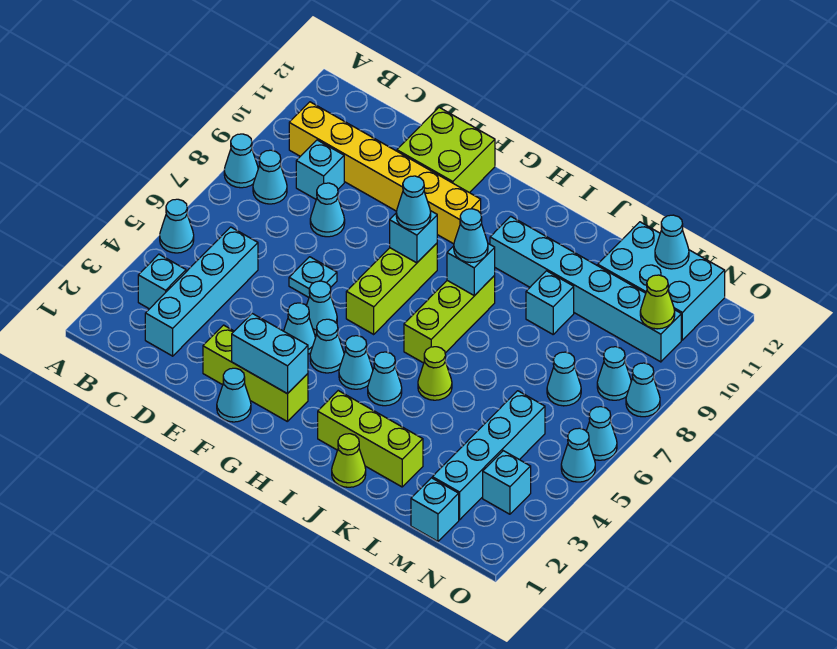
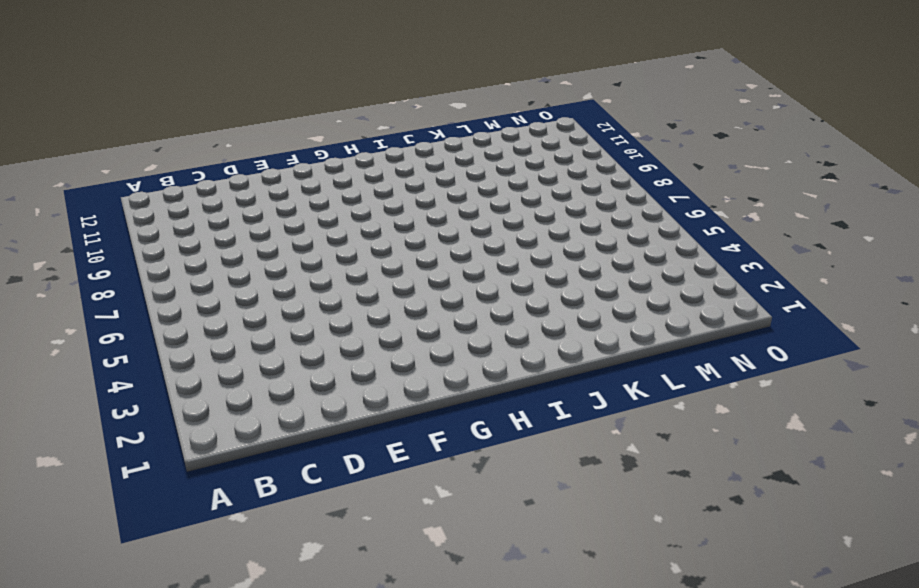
none -> cyan cone A5 level 1
none -> cyan cone A8 level 1
none -> cyan brick B3 level 1
none -> cyan cone B8 level 1

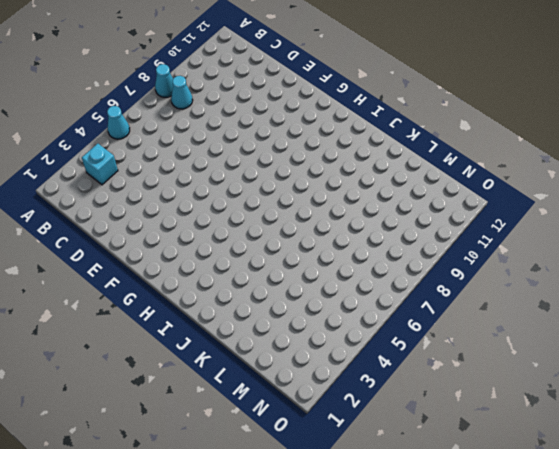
none -> yellow brick B10:G10 level 1
none -> cyan brick C2:C5 level 1
none -> cyan brick C9 level 1
none -> cyan cone D8 level 1

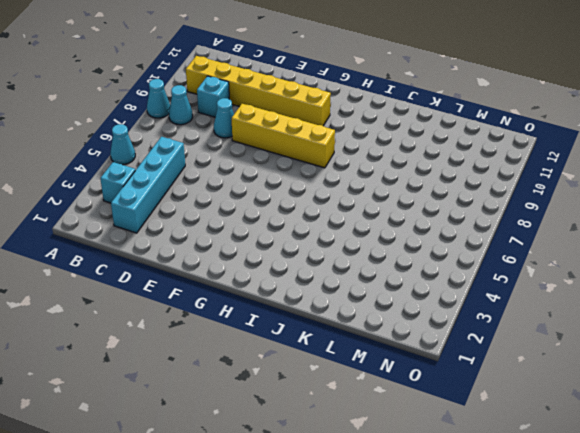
yellow brick E8:H8 level 1 -> lime brick G6:G8 level 1
none -> lime brick E2:G2 level 1
none -> cyan plate E6 level 1
none -> lime brick E11:F12 level 1
none -> cyan cone F1 level 1

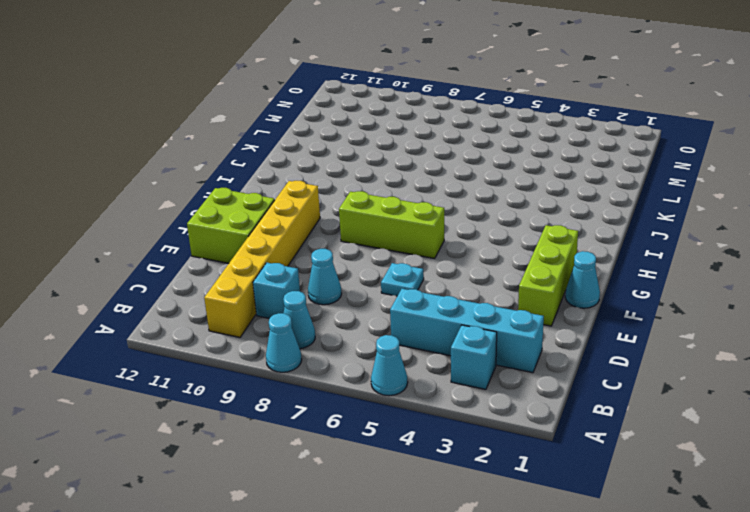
none -> cyan cone F4 level 1
none -> cyan cone F5 level 1
none -> cyan cone G4 level 1
none -> cyan cone H4 level 1

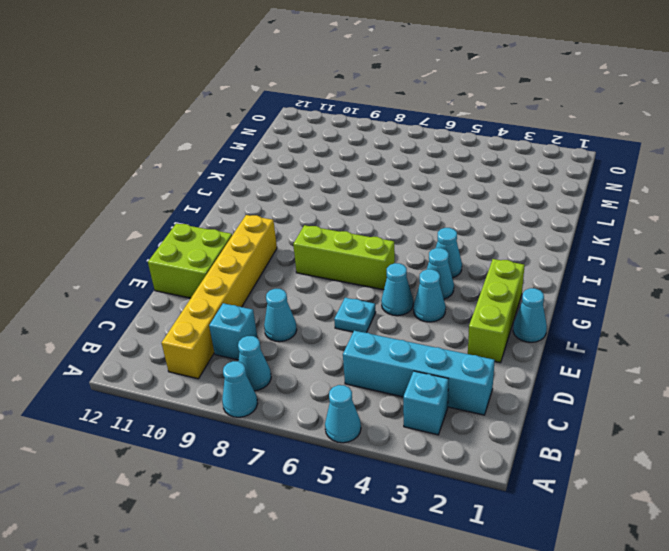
none -> lime brick I2:K2 level 1
none -> cyan cone I4 level 1
none -> lime brick I6:I8 level 1
none -> cyan brick I10:N10 level 1

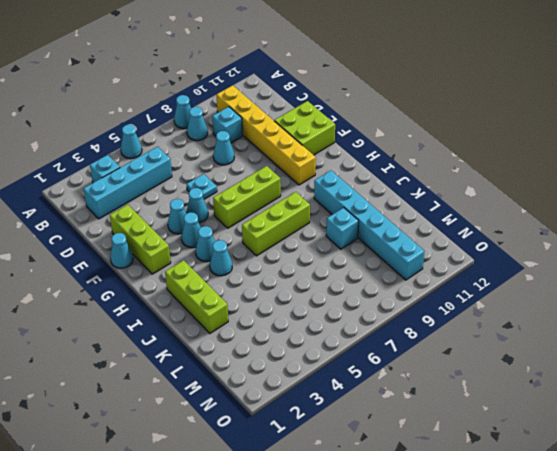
none -> lime cone J1 level 1
none -> lime cone J5 level 1
none -> cyan brick L11:N12 level 1
none -> cyan brick M1 level 1

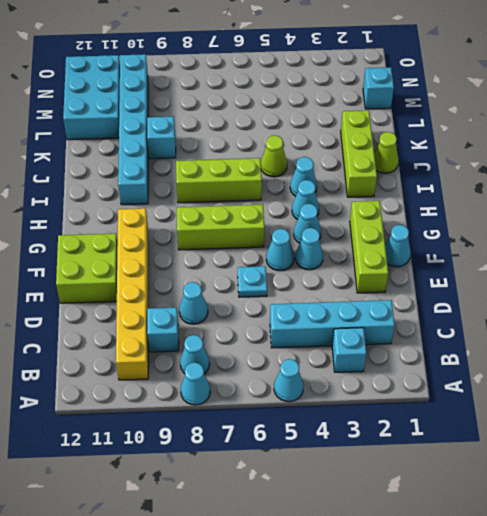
none -> cyan brick M2:M5 level 1
none -> cyan cone M7 level 1
none -> cyan brick N3 level 1
none -> cyan cone N8 level 1

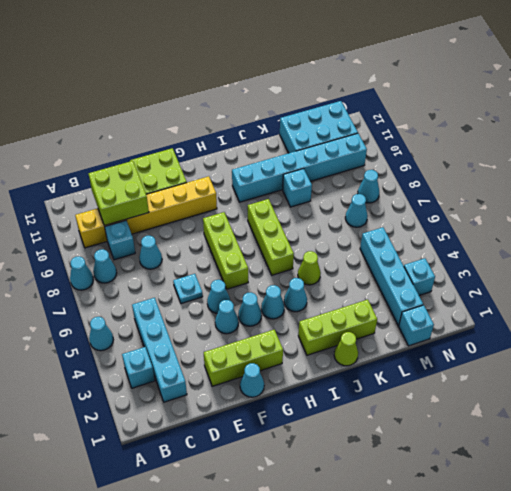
lime brick C10:D11 level 2 -> none
none -> cyan cone O5 level 1
none -> cyan cone O6 level 1
none -> cyan cone O8 level 1
none -> cyan brick F2:G2 level 2

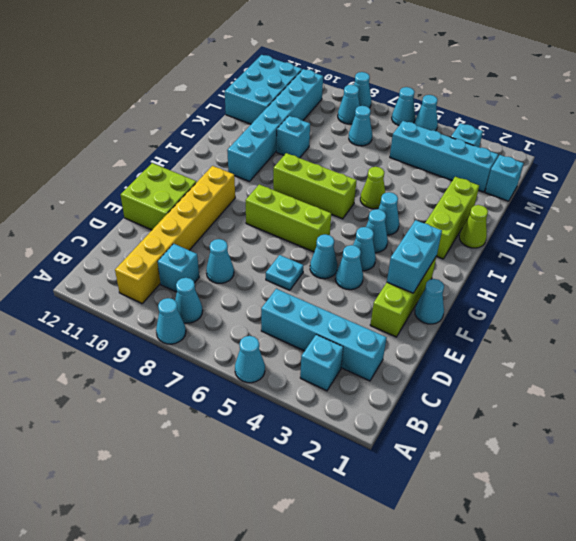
none -> cyan brick G8 level 2
none -> cyan brick I8 level 2
none -> cyan cone M12 level 2
none -> lime cone N10 level 2

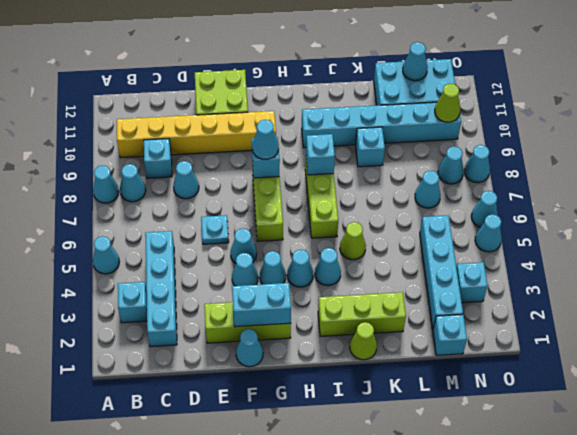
none -> cyan cone I8 level 3

